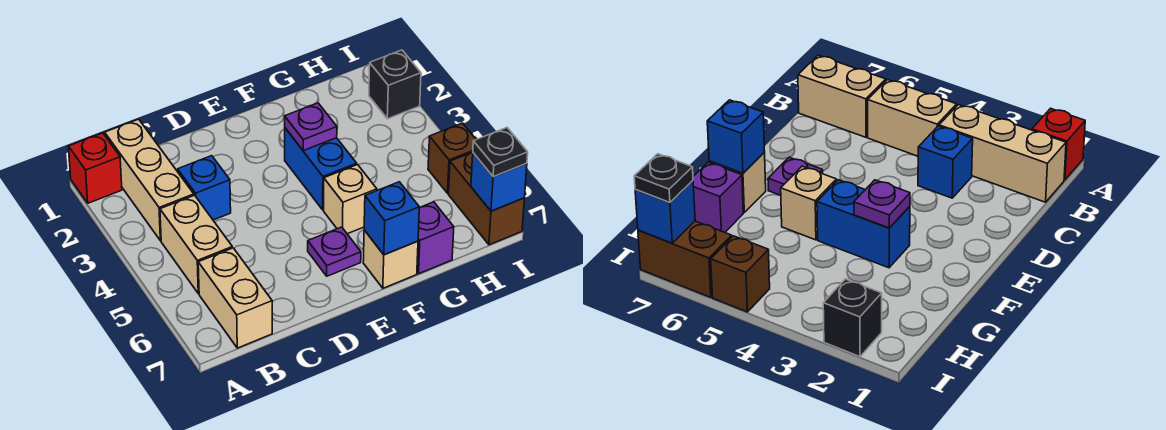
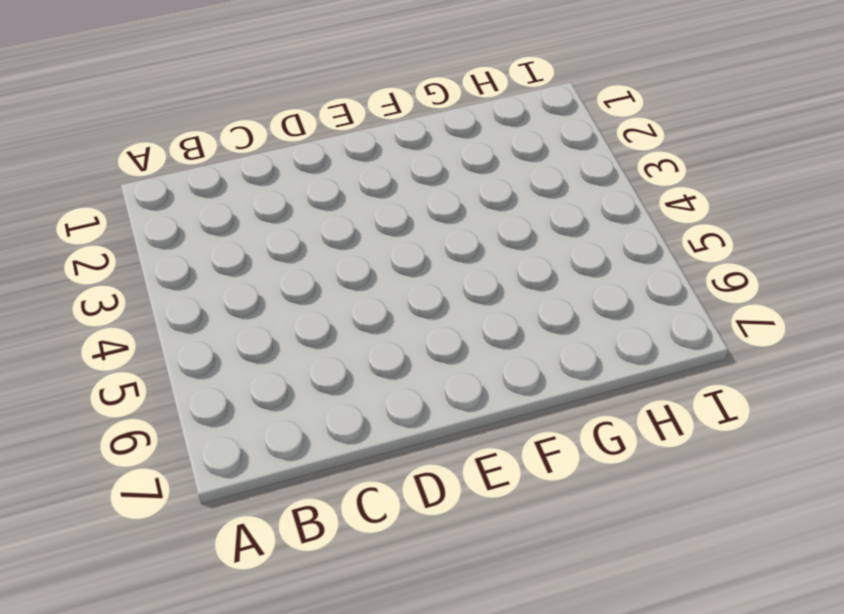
none -> red brick A1 level 1
none -> tan brick B1:B3 level 1
none -> tan brick B4:B5 level 1

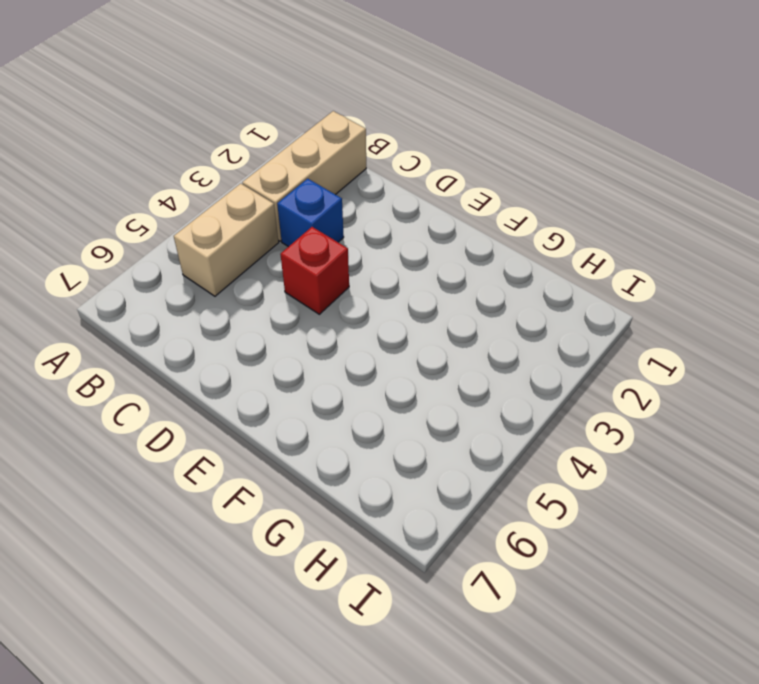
red brick D4 level 1 -> red brick A1 level 1
none -> tan brick B6:B7 level 1
none -> purple plate E6 level 1
none -> blue brick F3:F4 level 1

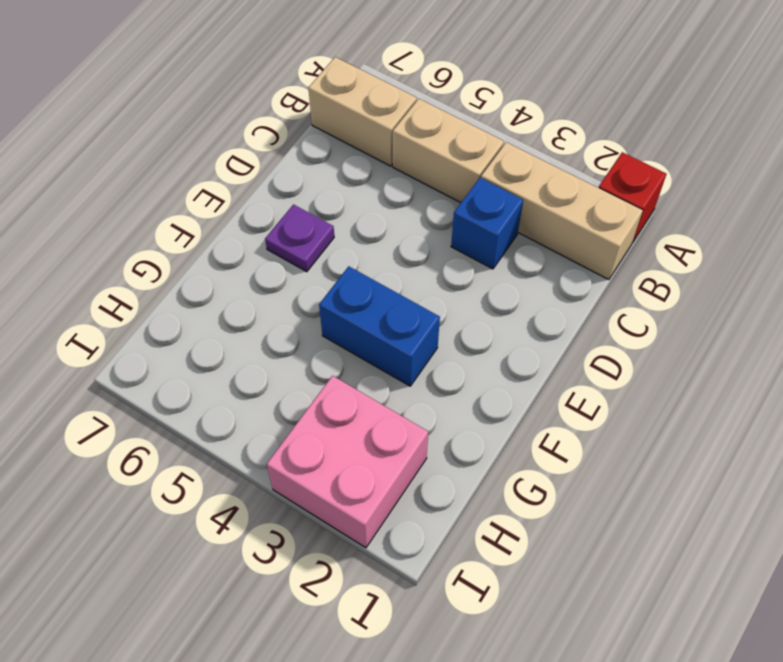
pink brick H2:I3 level 1 -> black brick I2 level 1
none -> tan brick F5 level 1
none -> tan brick F7 level 1
none -> purple brick G7 level 1

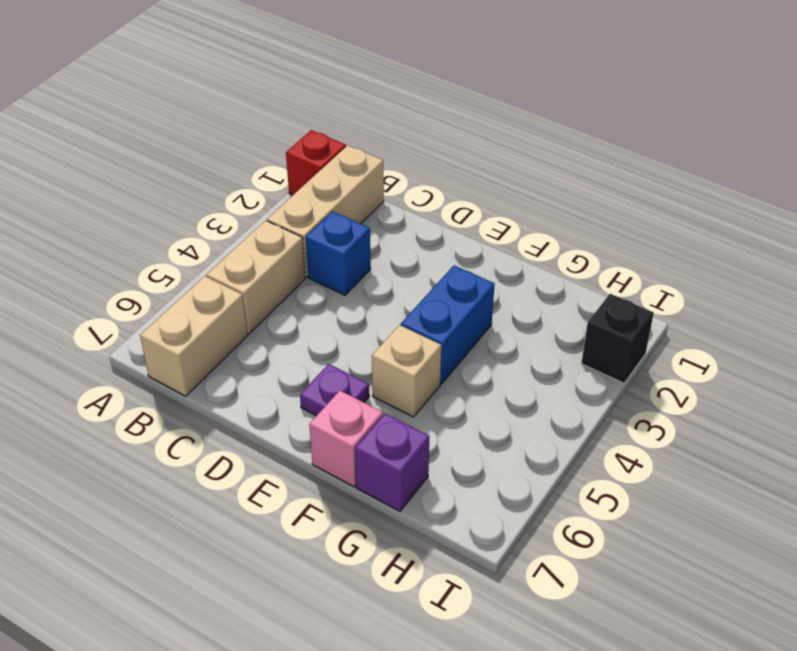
pink brick F7 level 1 -> tan brick F7 level 1
none -> brown brick I5 level 1
none -> brown brick I6:I7 level 1
none -> purple plate F3 level 2

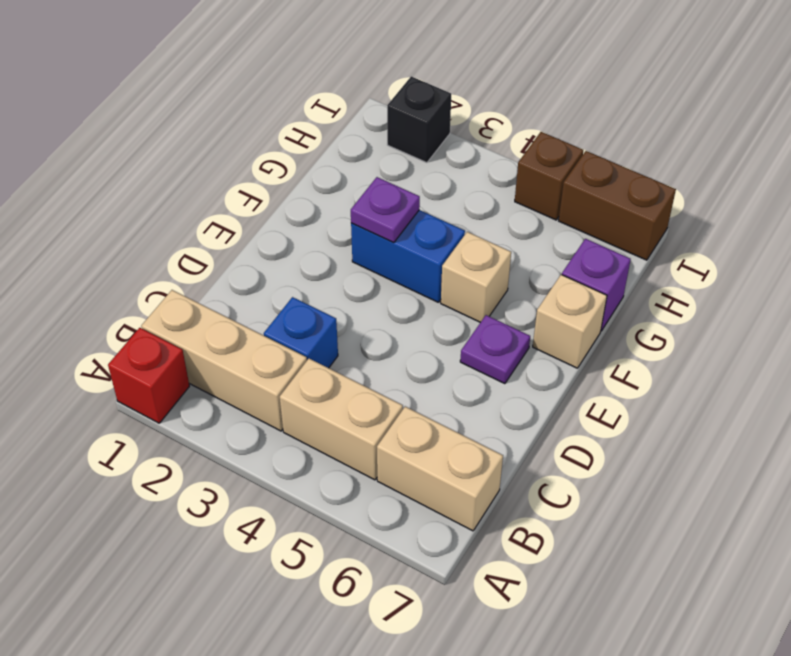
none -> blue brick F7 level 2
none -> blue brick I7 level 2
none -> black plate I7 level 3

